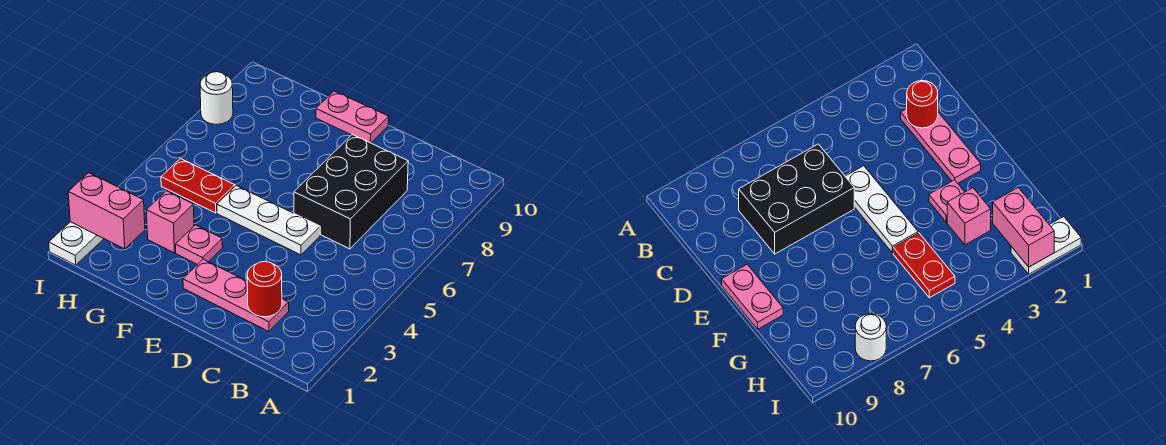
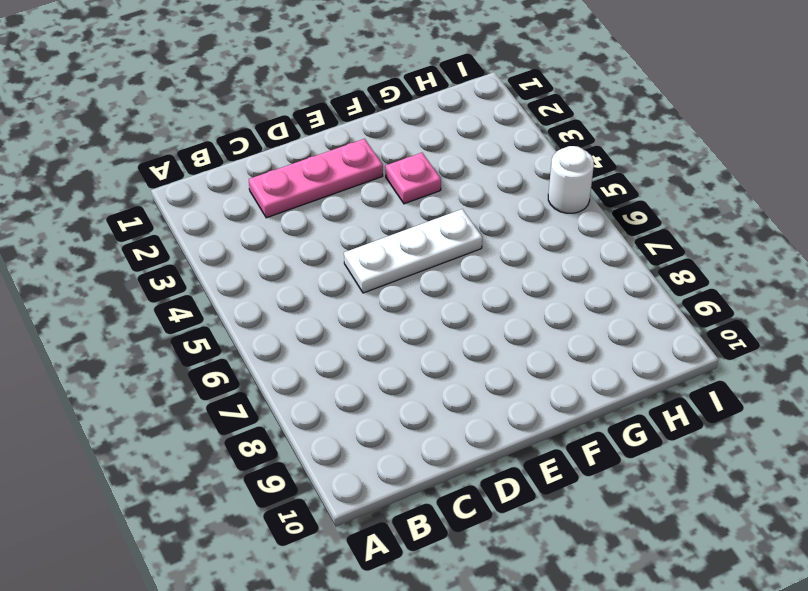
white round brick I5 level 1 -> white round brick I8 level 1
none -> black brick C6:D8 level 1
none -> pink plate E10:F10 level 1

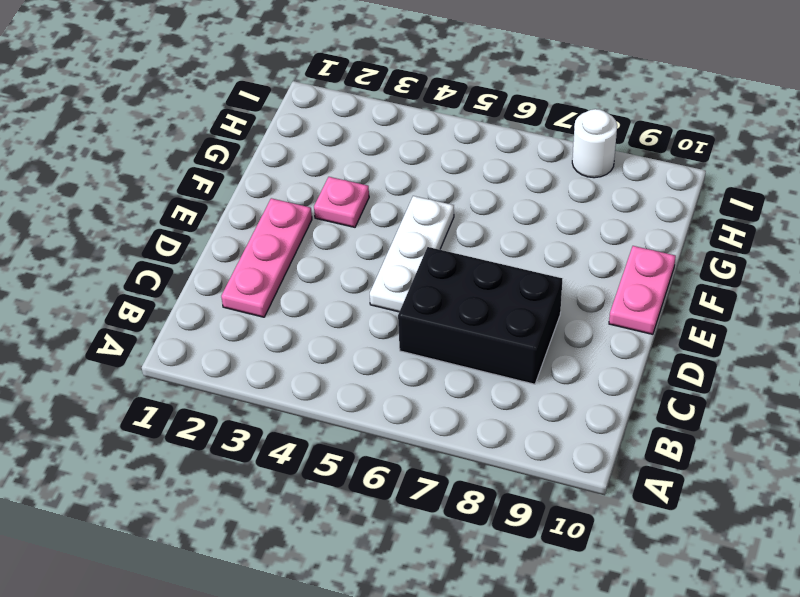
none -> pink brick G3 level 1
none -> red plate G5:H5 level 1

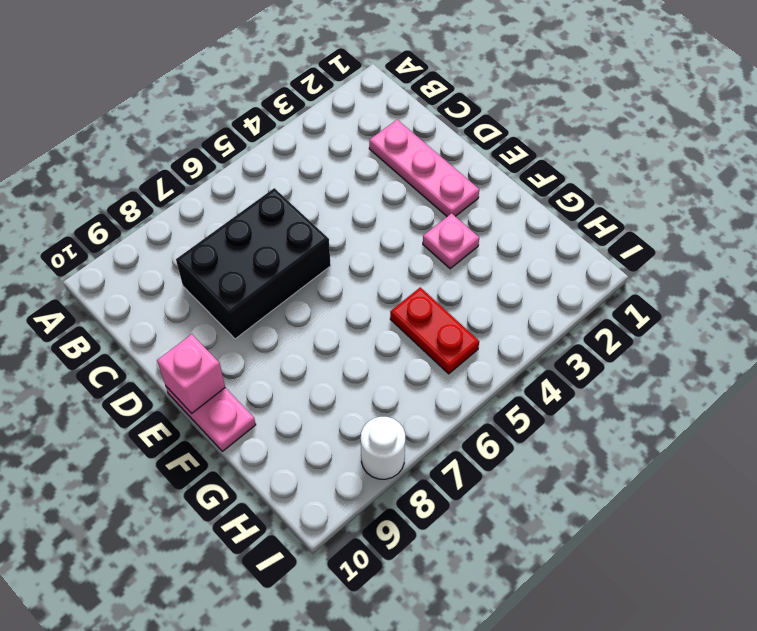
pink brick E10 level 2 -> pink brick G3 level 1
none -> white plate D5:F5 level 1
none -> white plate I1:I2 level 1

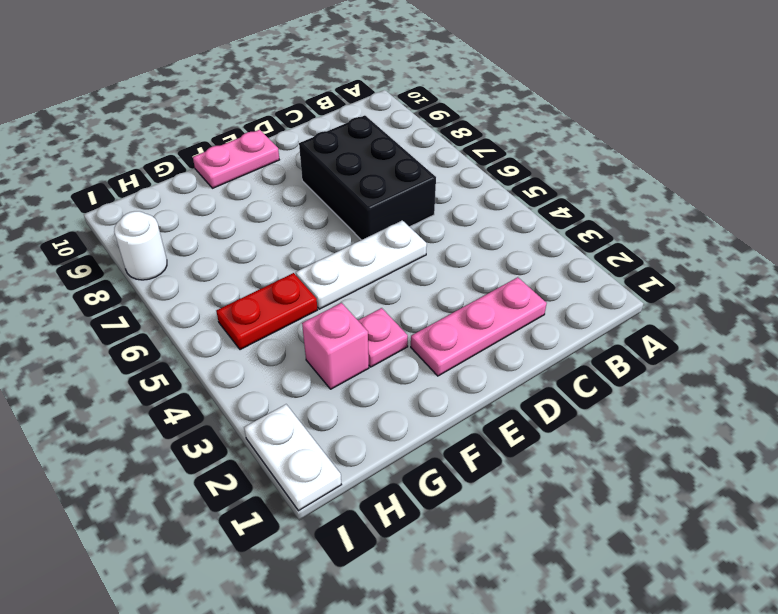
none -> red round brick C2 level 2
none -> pink brick H2:I2 level 2

